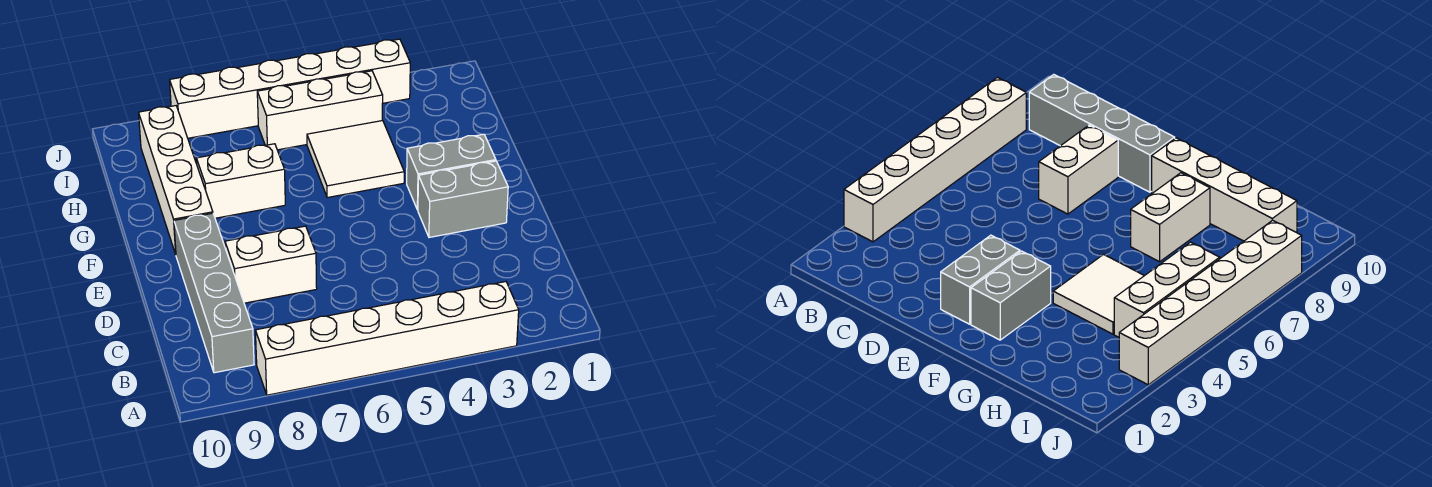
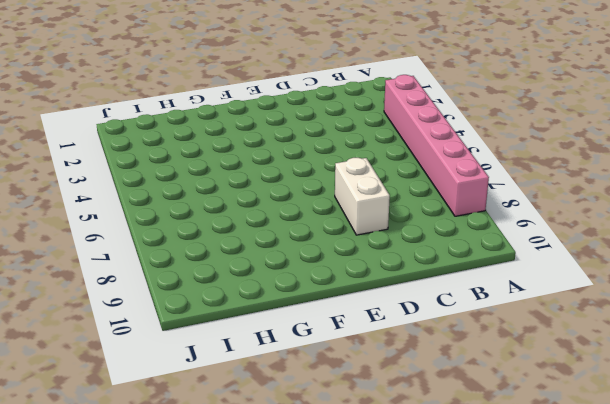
pink brick A3:A8 level 1 -> white brick A3:A8 level 1
none -> grey brick B9:E9 level 1
none -> grey brick E2:E3 level 1

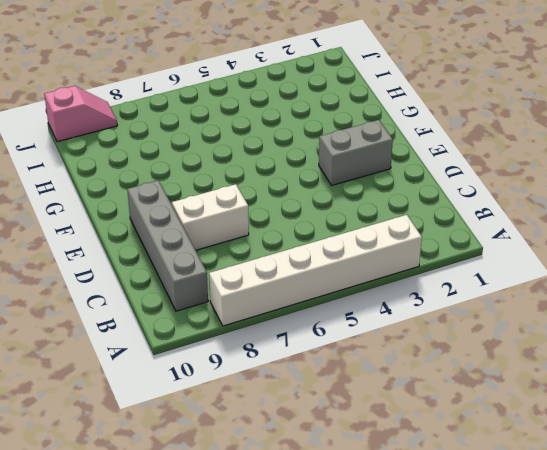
pink slope J9:J10 level 1 top 10 -> none
none -> grey brick F2:F3 level 1
none -> white brick F9:I9 level 1

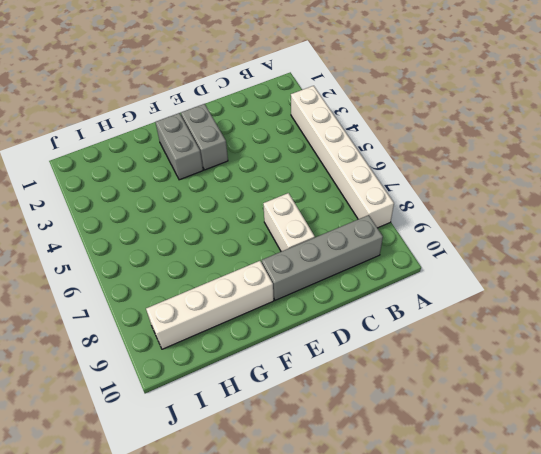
none -> white tile G4:H5 level 1
none -> white brick G7:G8 level 1

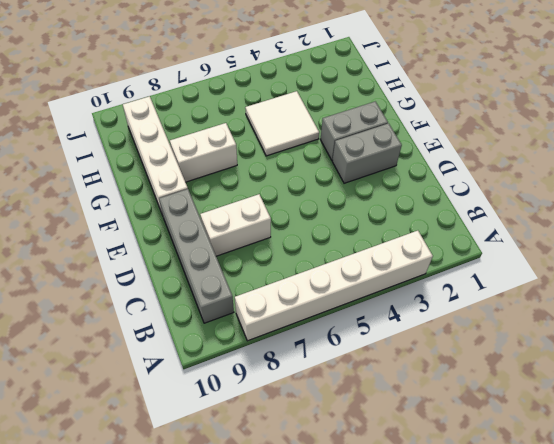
none -> white brick I4:I6 level 1
none -> white brick J3:J8 level 1

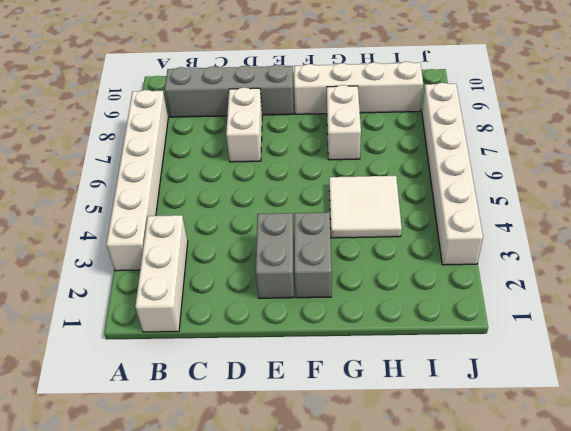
white brick B1:B3 level 1 -> white brick I4:I6 level 1

